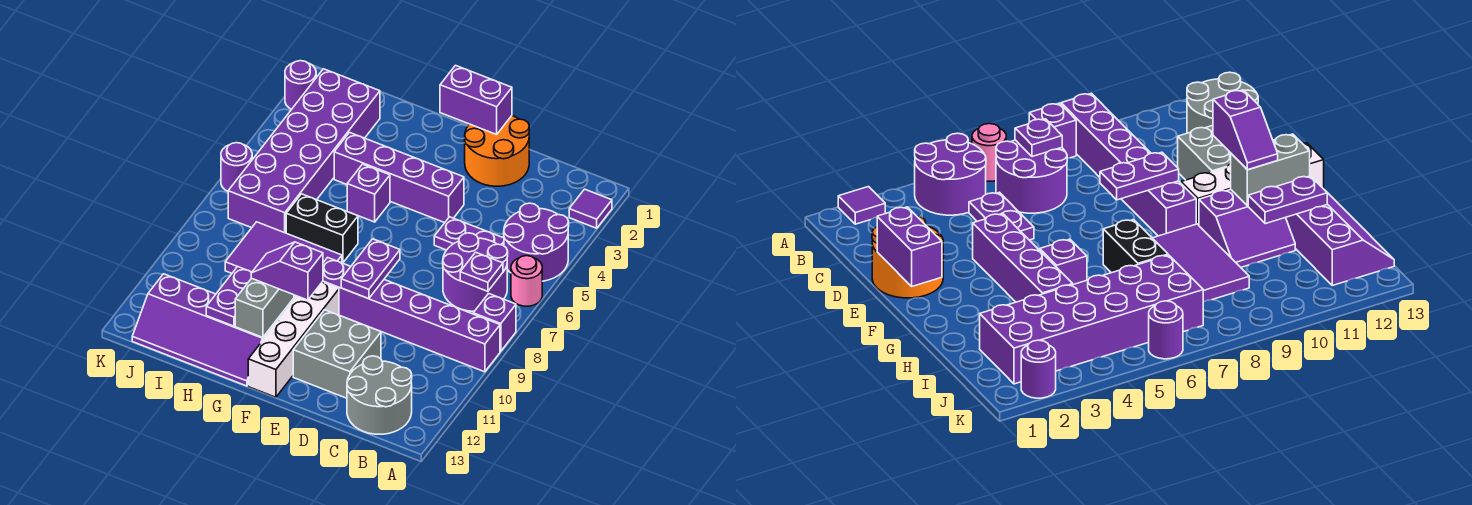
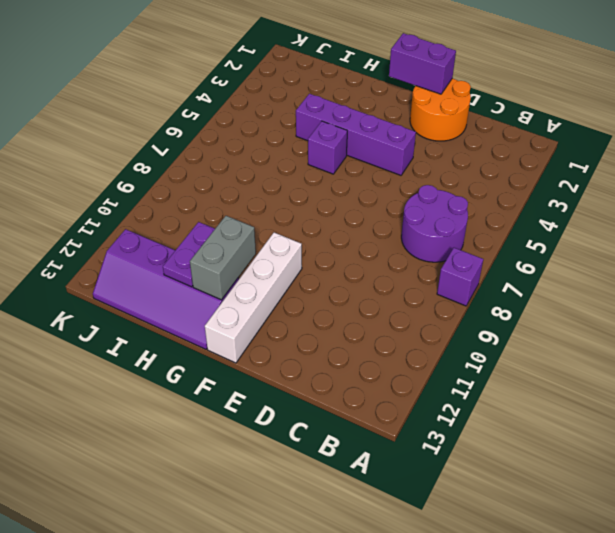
none -> purple tile A2 level 1
none -> purple round brick A4:B5 level 1
none -> pink round brick A6 level 1

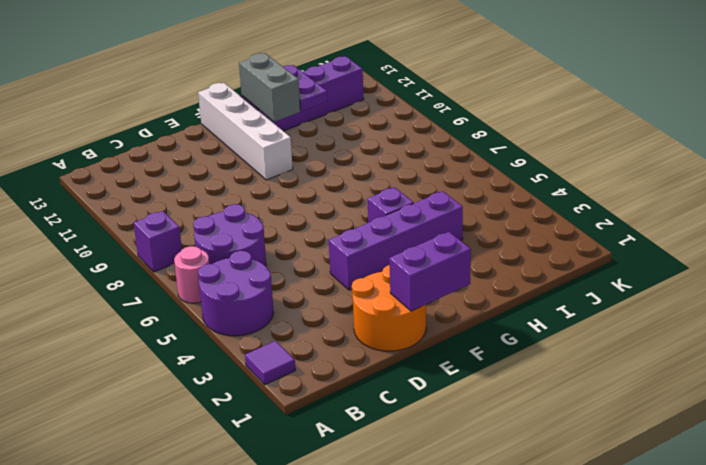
none -> purple brick A9:F9 level 1
none -> grey round brick B12:C13 level 1
none -> purple plate C5:D5 level 1

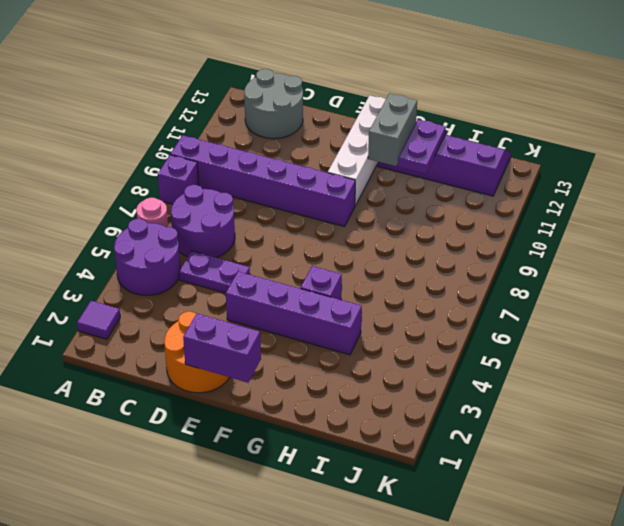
none -> grey brick D11:E12 level 1
none -> black brick G7:H7 level 1
none -> purple tile G8:I9 level 1

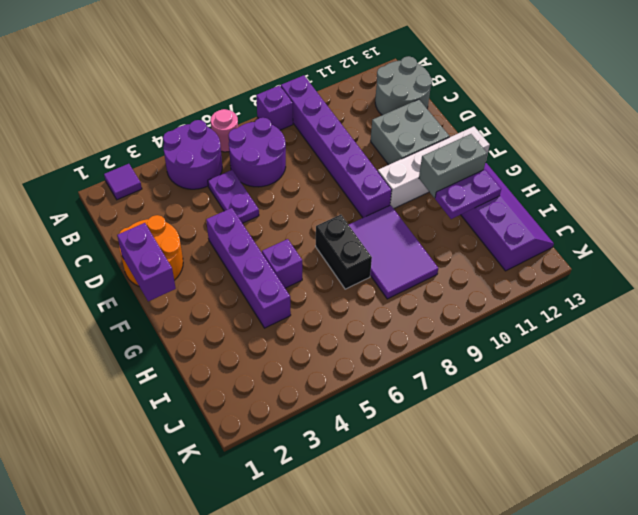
none -> purple slope G10:H11 level 1 top G
none -> purple brick I2:J7 level 1
none -> purple round brick K2 level 1

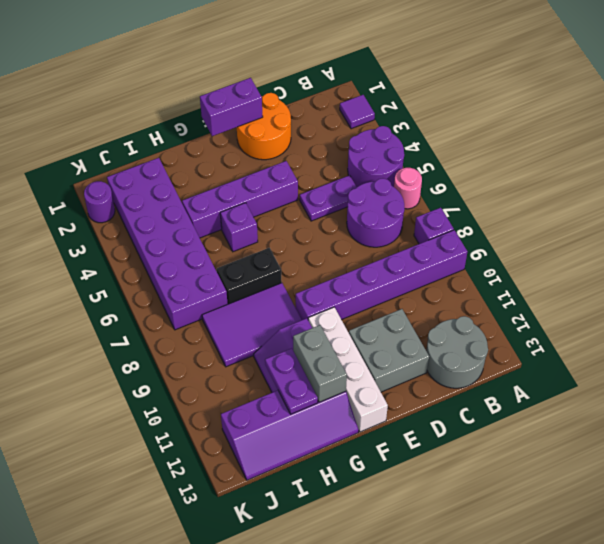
none -> purple round brick K6 level 1
none -> purple plate B7 level 2
none -> purple plate E8:E9 level 2

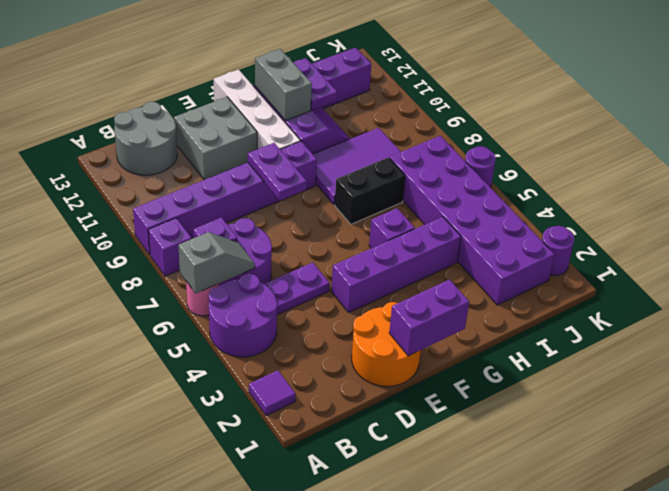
grey slope A6:B6 level 2 top A -> none
none -> purple slope F11:G11 level 3 top F

